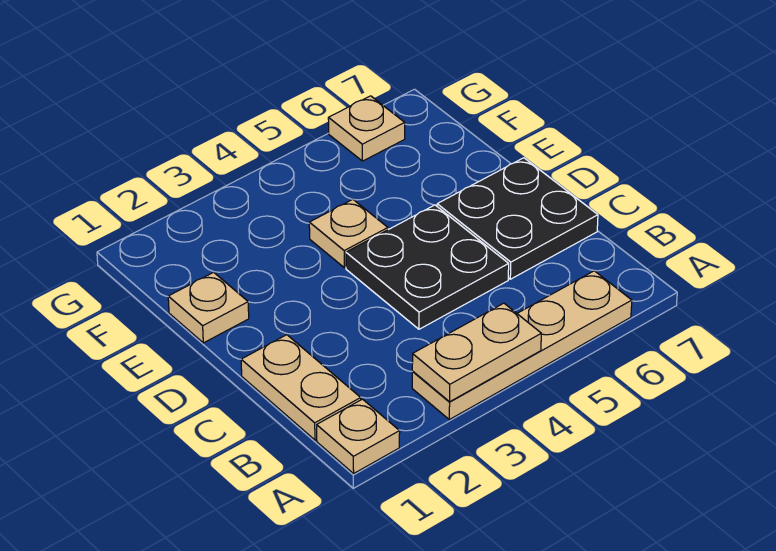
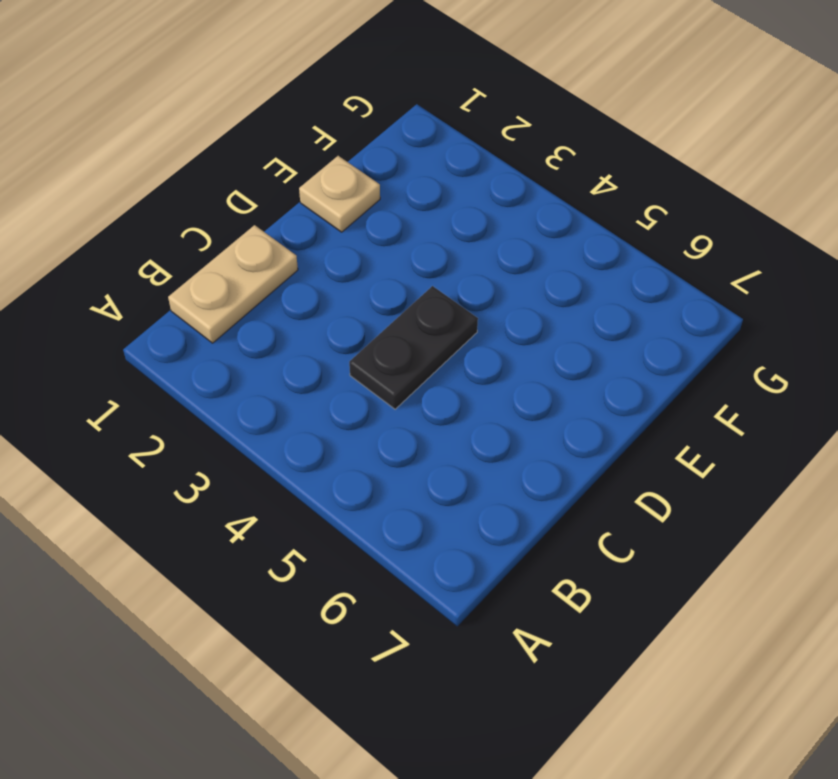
black plate C4:D4 level 1 -> black plate C4:D5 level 1
none -> tan plate A1 level 1
none -> tan plate A3:A6 level 1

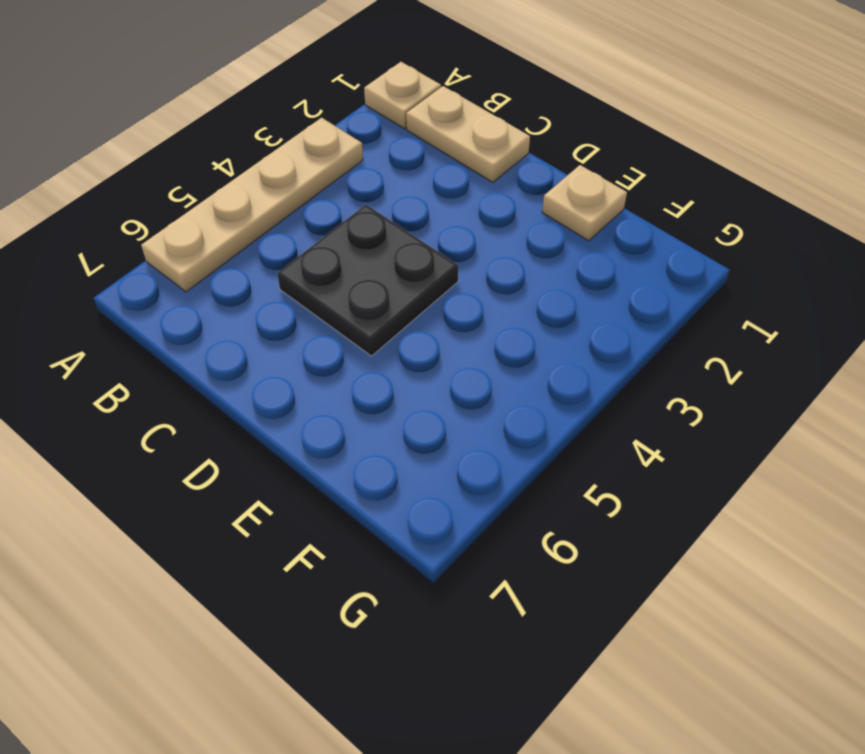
none -> black plate C6:D7 level 1
none -> tan plate E4 level 1

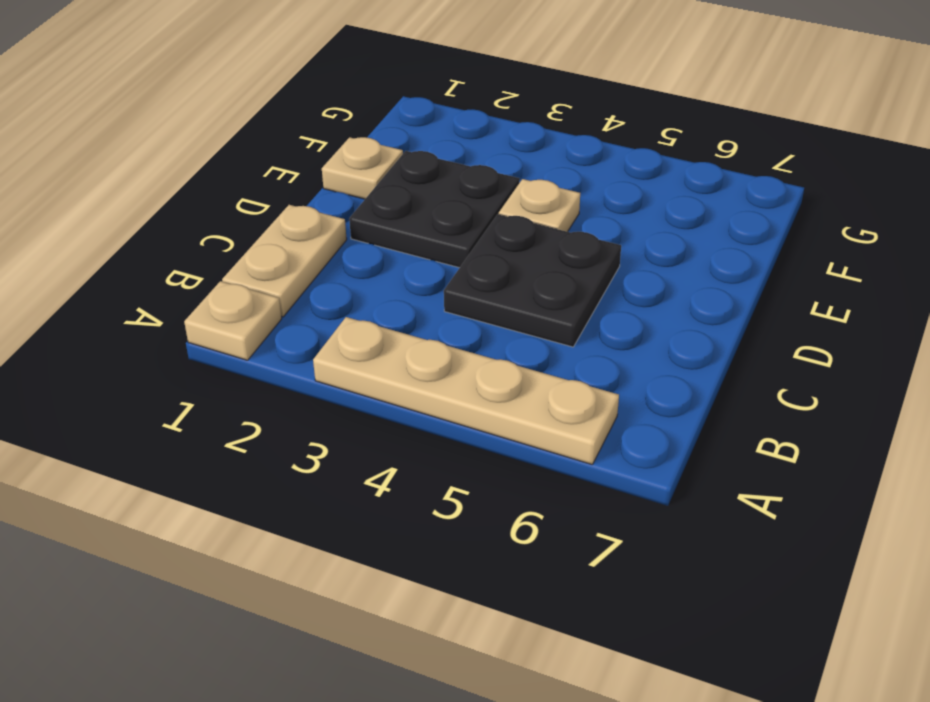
black plate D2:E3 level 1 -> black plate C6:D7 level 1
none -> tan plate G6 level 1
none -> tan plate A3:A4 level 2

